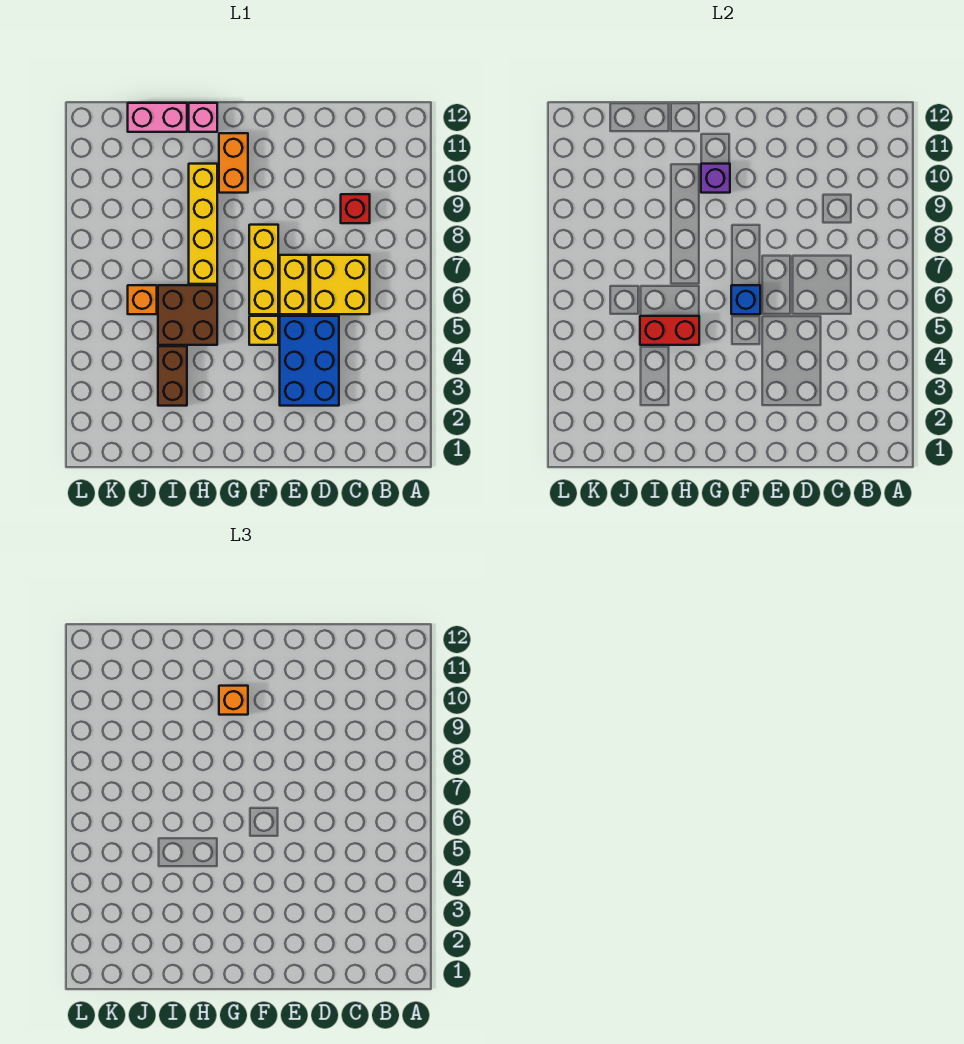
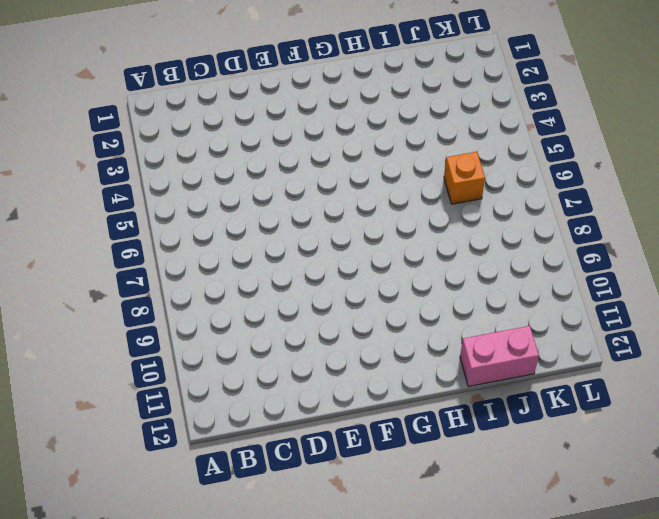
none -> yellow brick C6:D7 level 1
none -> red brick C9 level 1
none -> blue brick D3:E5 level 1

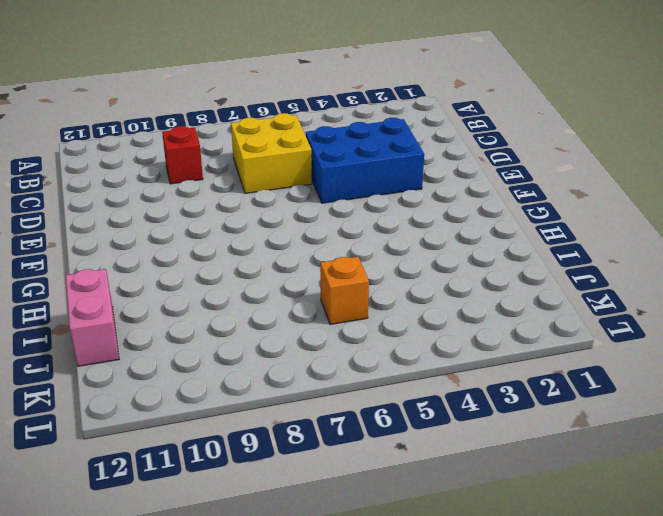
none -> yellow brick E6:E7 level 1
none -> yellow brick F5 level 1
none -> yellow brick F6:F8 level 1

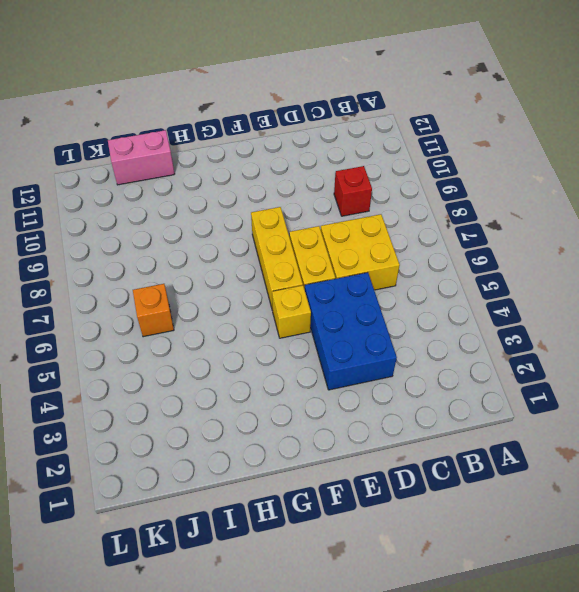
none -> orange brick G10:G11 level 1
none -> brown brick H5:I6 level 1
none -> yellow brick H7:H10 level 1

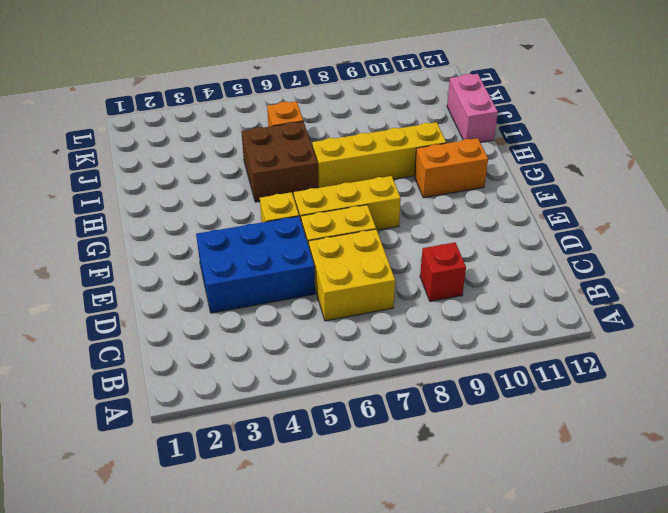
none -> pink brick H12 level 1
none -> brown brick I3:I4 level 1
none -> blue brick F6 level 2

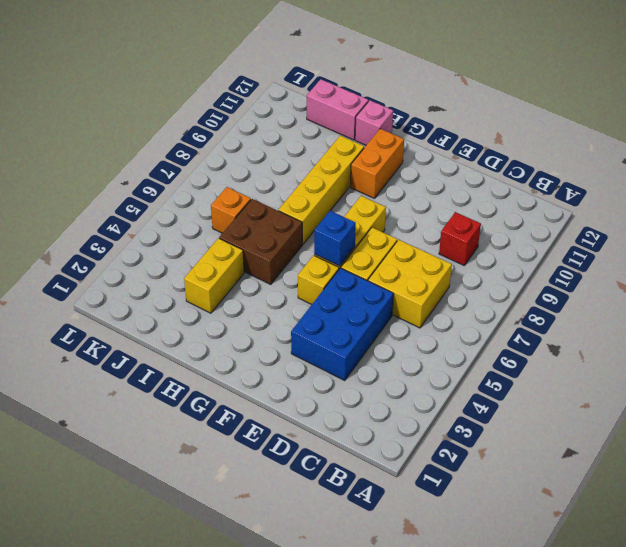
yellow brick I3:I4 level 1 -> brown brick I3:I4 level 1
none -> purple brick G10 level 2
none -> red brick H5:I5 level 2
none -> orange brick G10 level 3

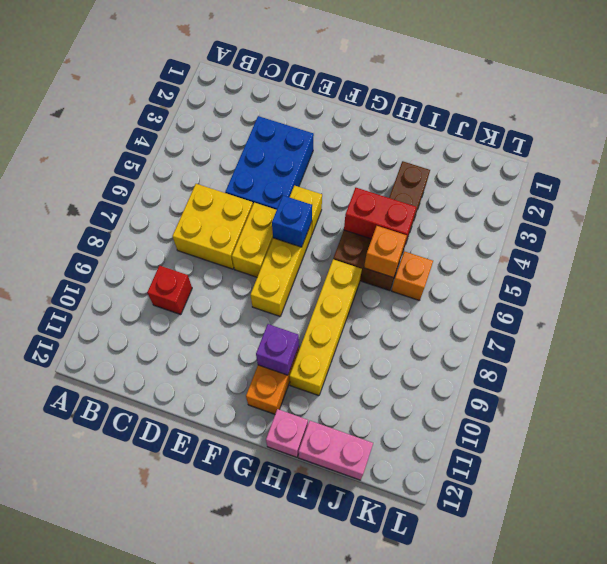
orange brick I6 level 2 -> orange brick G10 level 3

